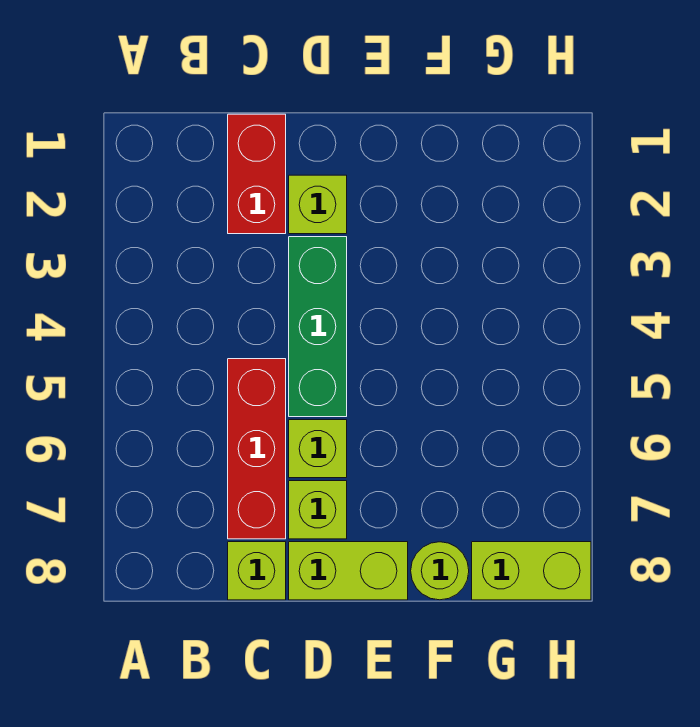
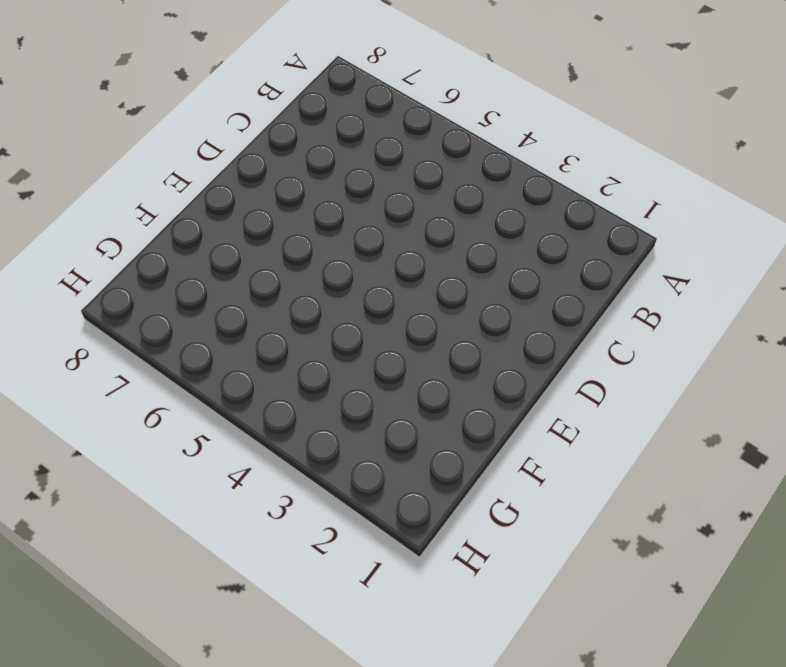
none -> red brick C1:C2 level 1
none -> red brick C5:C7 level 1

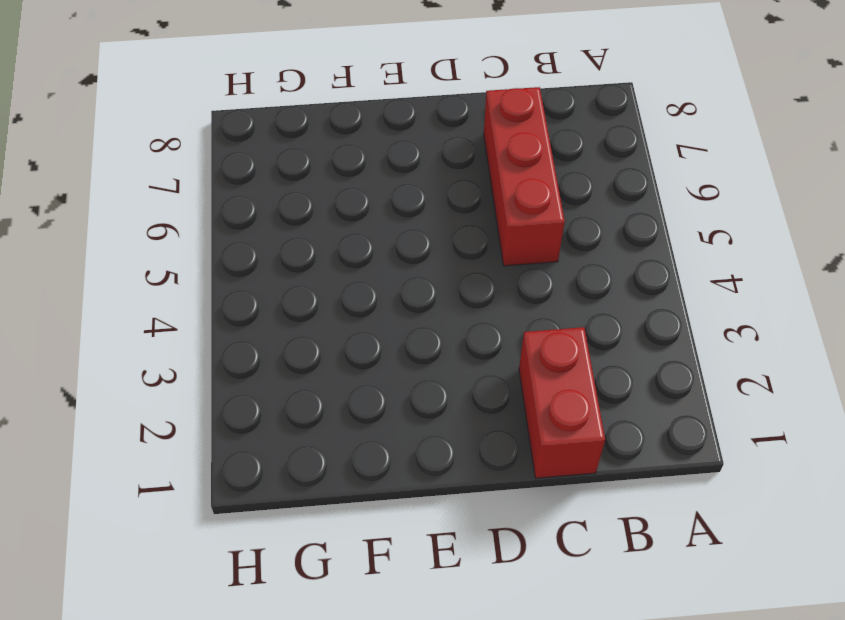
none -> lime brick C8 level 1
none -> lime brick D2 level 1

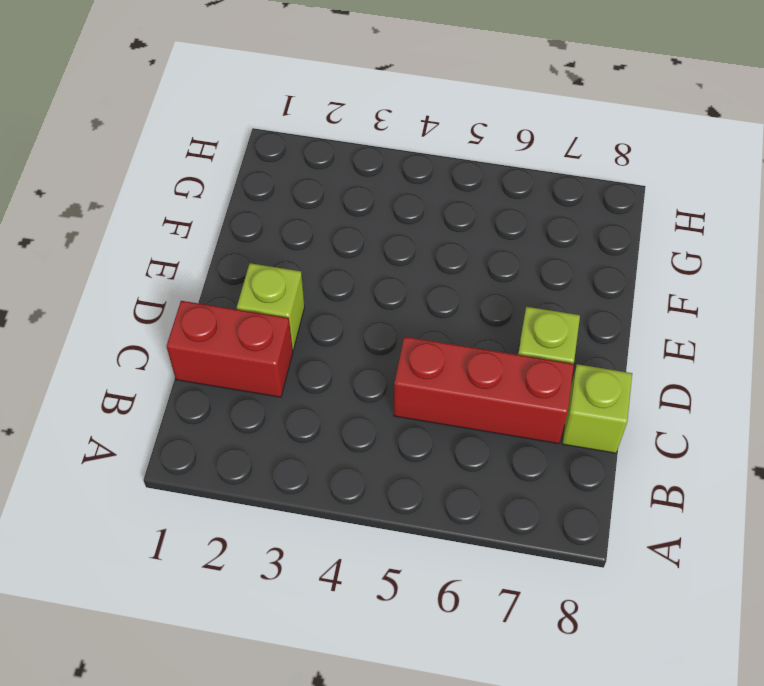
none -> green brick D3:D5 level 1
none -> lime brick D6 level 1

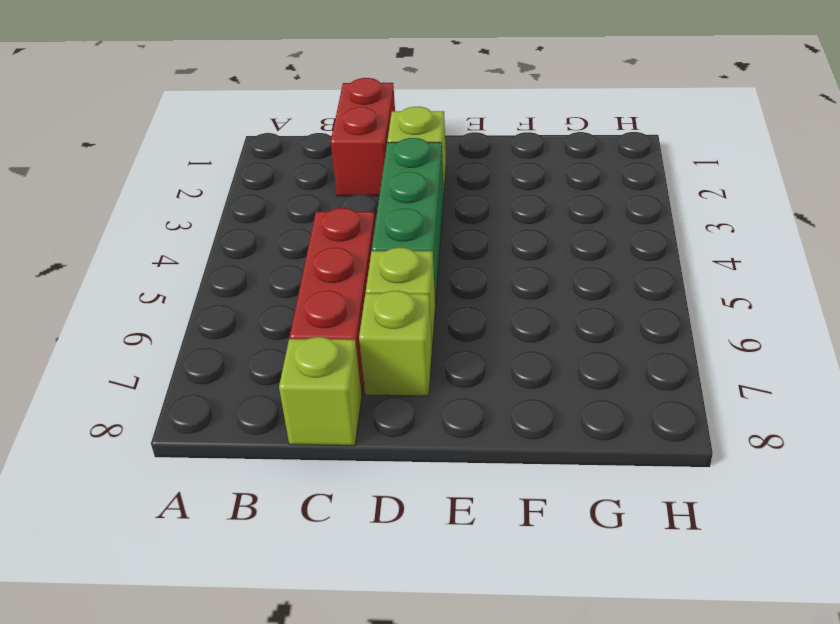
none -> lime brick D8:E8 level 1
none -> lime round brick F8 level 1

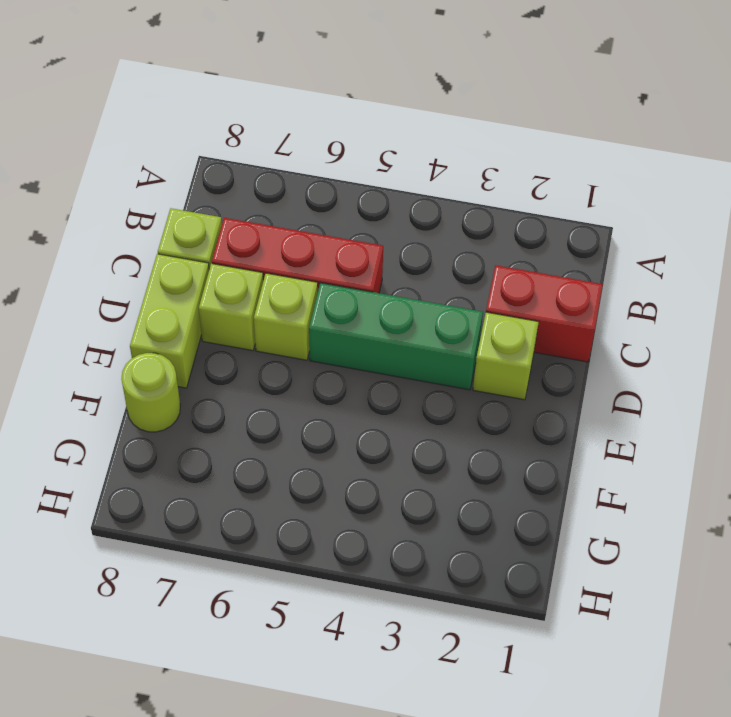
none -> lime brick G8:H8 level 1

